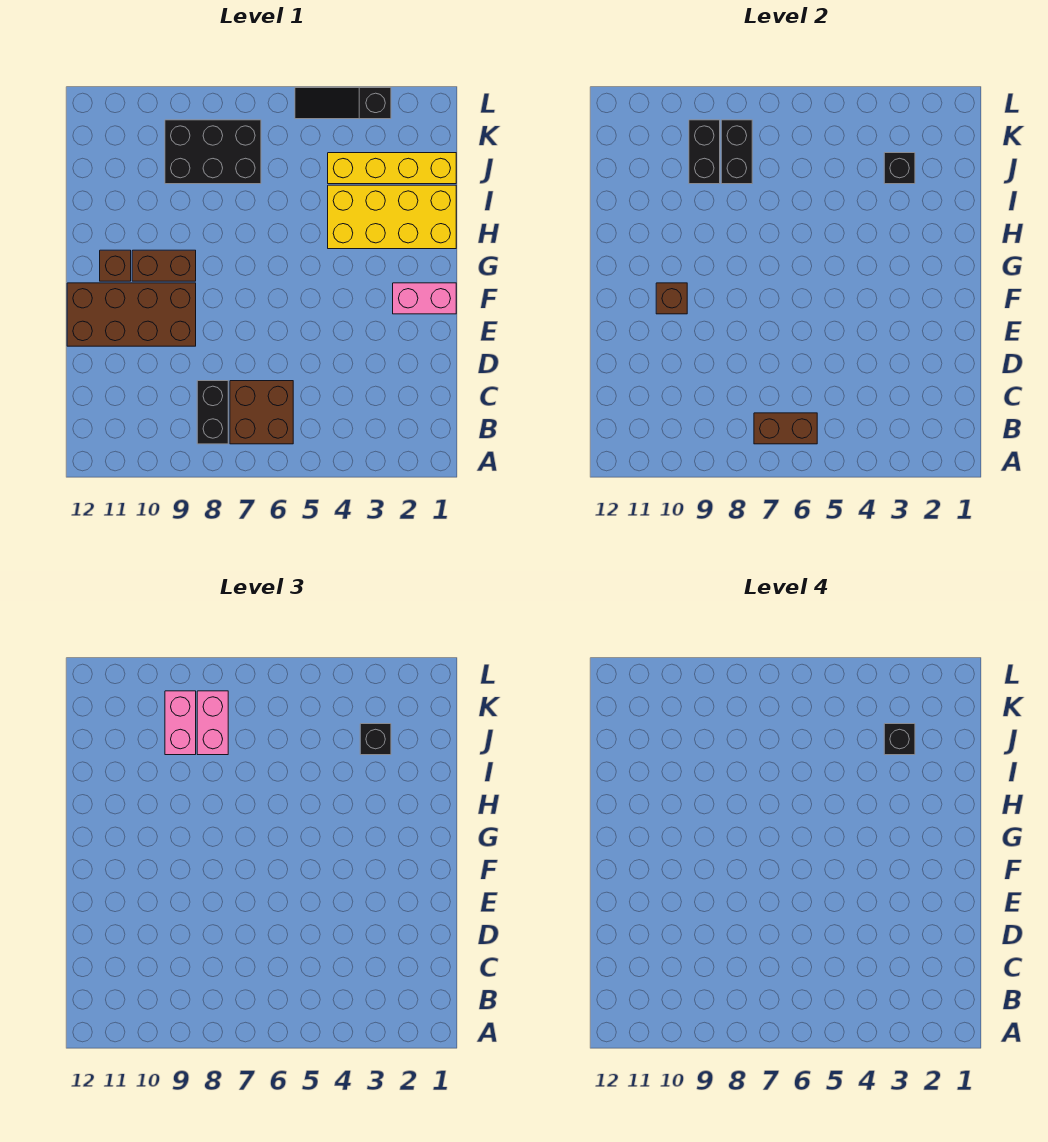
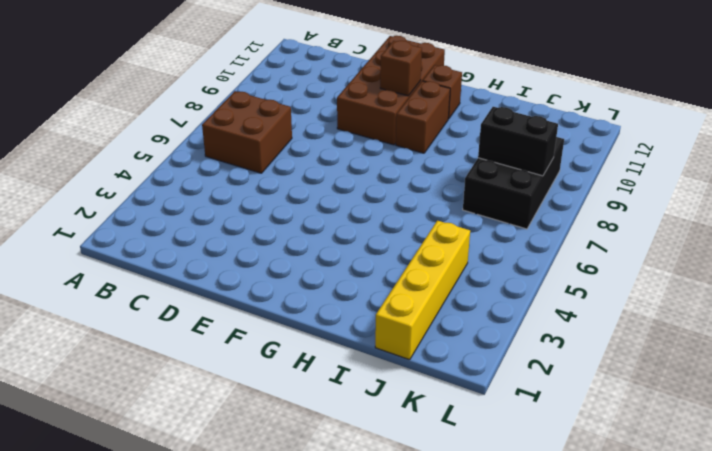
none -> black brick B8:C8 level 1
none -> pink brick F1:F2 level 1
none -> yellow brick H1:I4 level 1

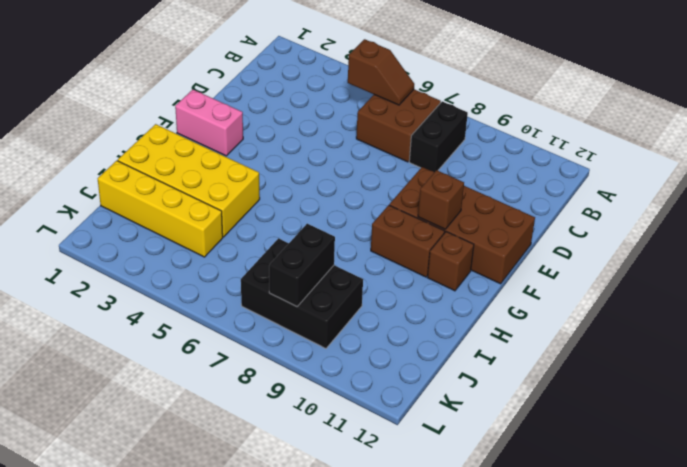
brown slope B5:B6 level 2 top 5 -> brown brick B6:B7 level 2
none -> black slope L3:L5 level 1 top 3
none -> black brick J3 level 2
none -> black brick J9:K9 level 2

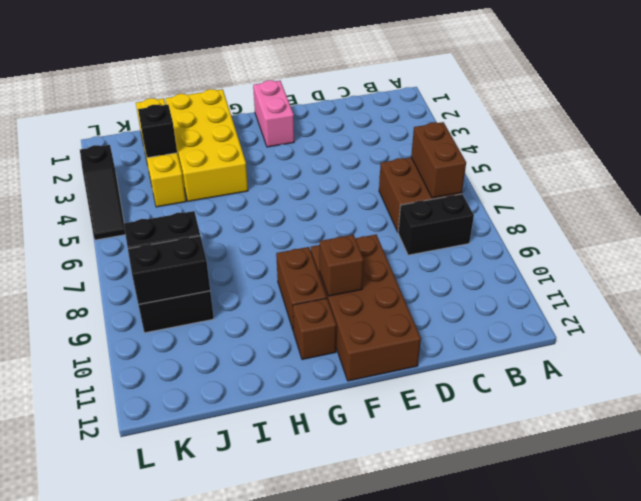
none -> black brick J3 level 3
none -> pink brick J8:K8 level 3
none -> pink brick J9:K9 level 3

